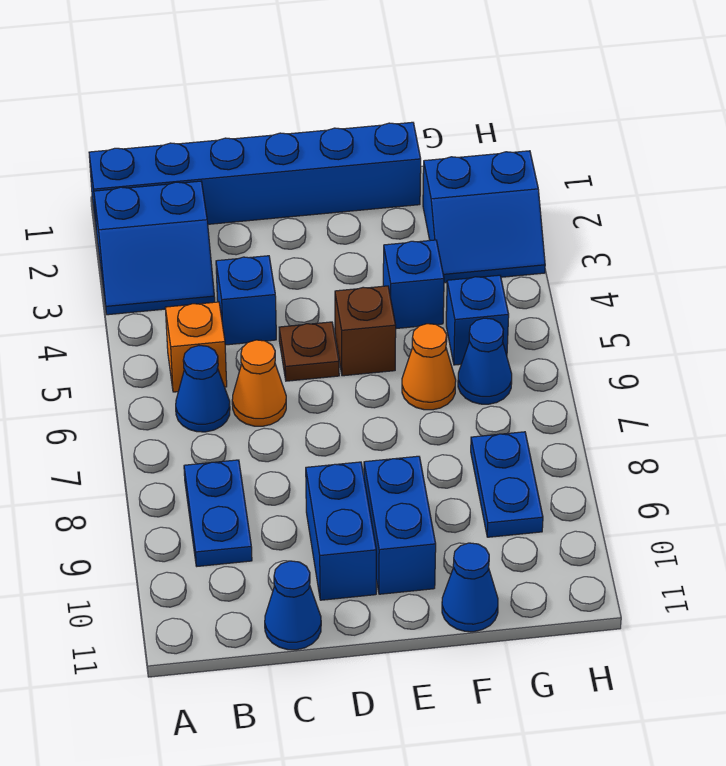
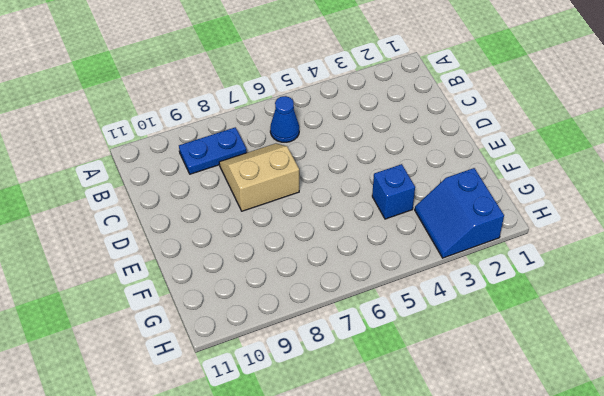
tan slope C7:D8 level 1 top D -> none
none -> blue brick A1:F1 level 1
none -> blue slope A2:B3 level 1 top 2
none -> orange brick B5 level 1

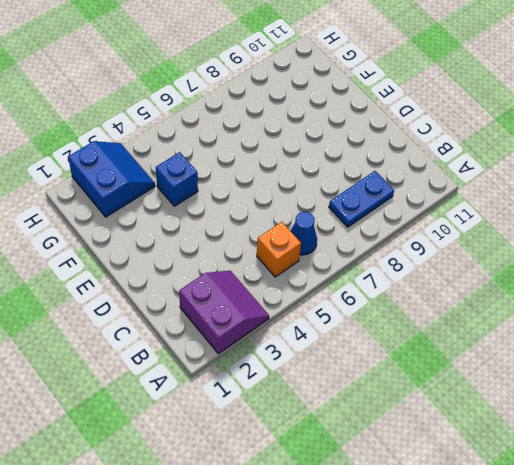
purple slope A2:B3 level 1 top 2 -> blue slope A2:B3 level 1 top 2
none -> blue brick A1:F1 level 1
none -> blue brick C4 level 1
none -> orange cone C6 level 1

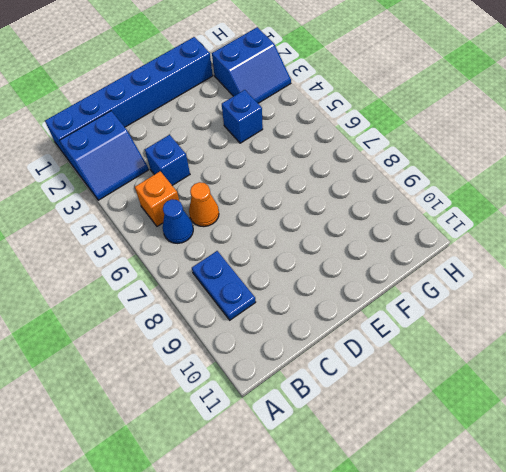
none -> blue cone C11 level 1
none -> brown plate D5 level 1
none -> blue brick D9:D10 level 1

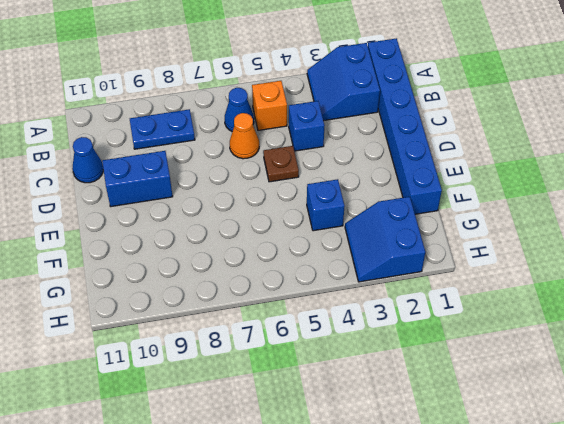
none -> brown brick E5 level 1
none -> blue brick E9:E10 level 1
none -> orange cone F6 level 1

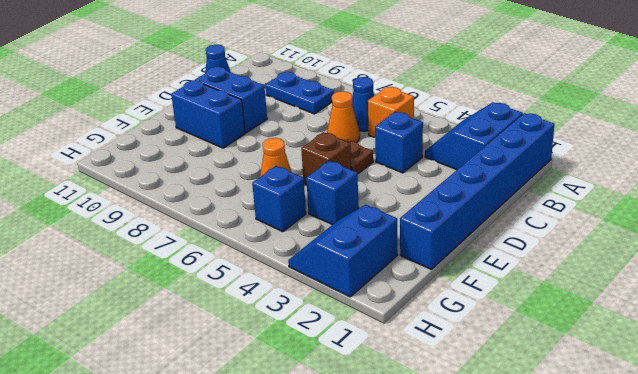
none -> blue cone F11 level 1
none -> blue cone G6 level 1
none -> blue plate G8:G9 level 1

